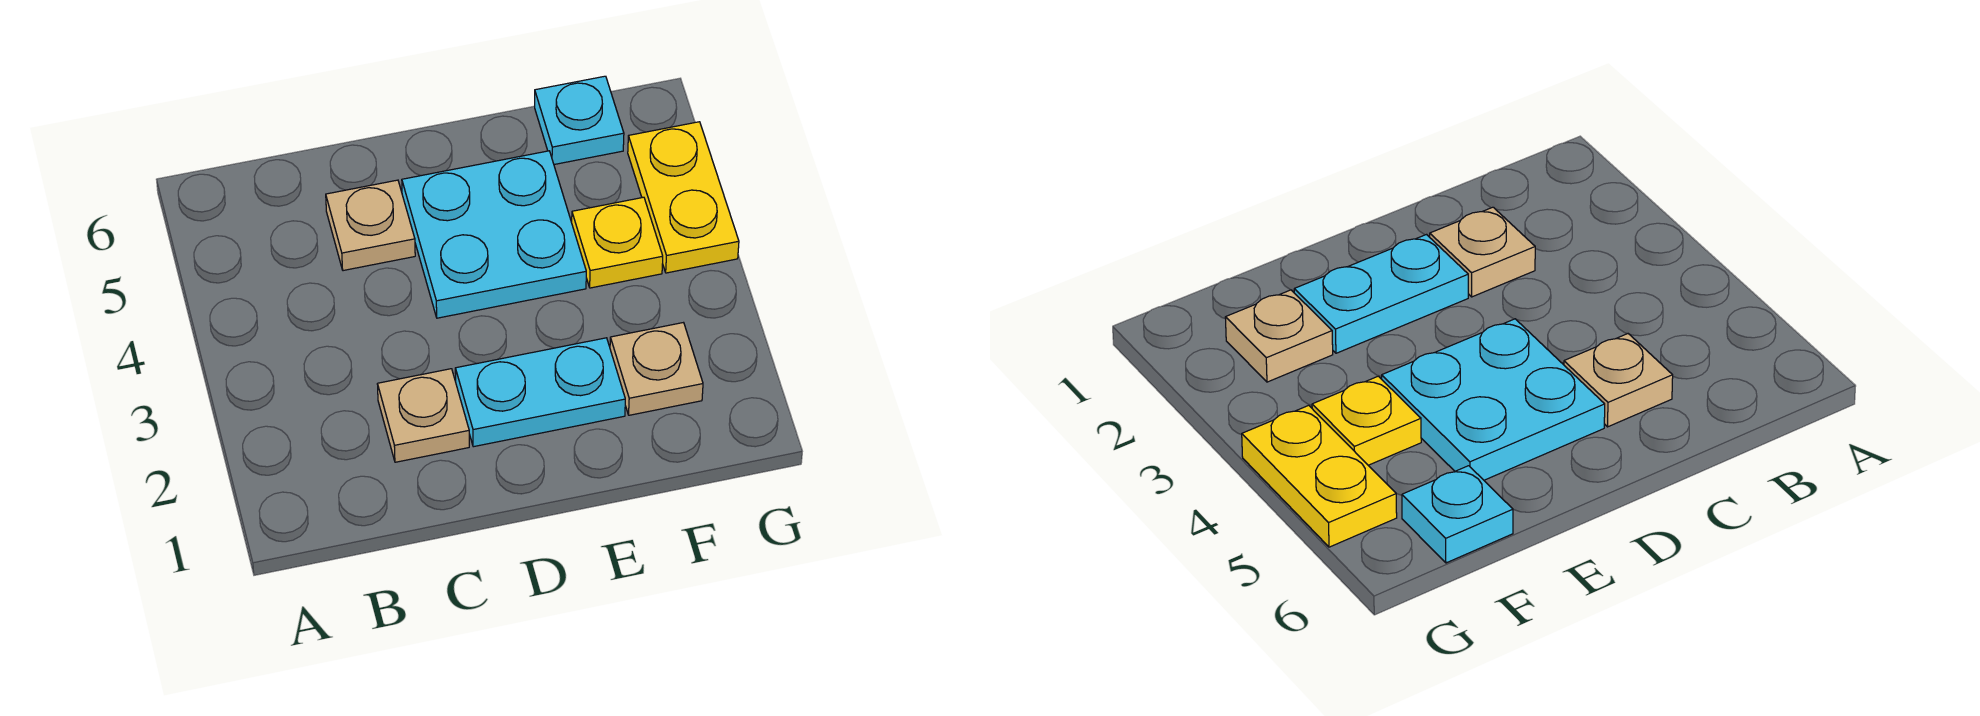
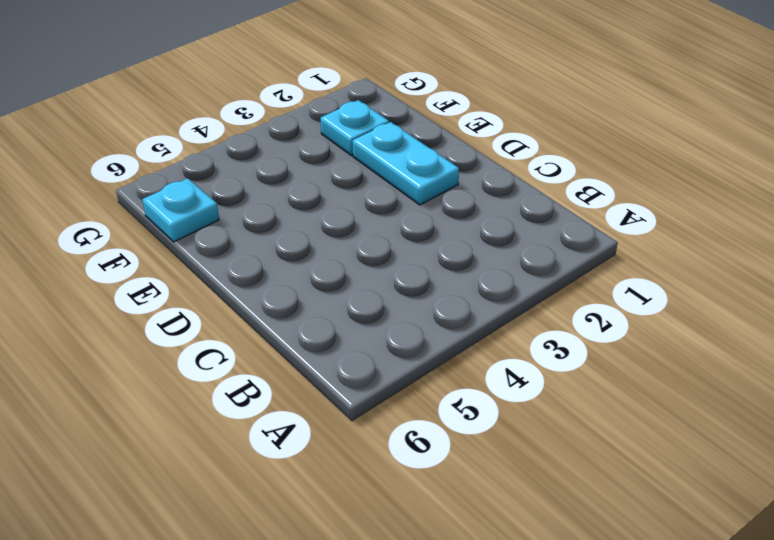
cyan plate F2 level 1 -> tan plate F2 level 1
none -> tan plate C2 level 1
none -> tan plate C5 level 1

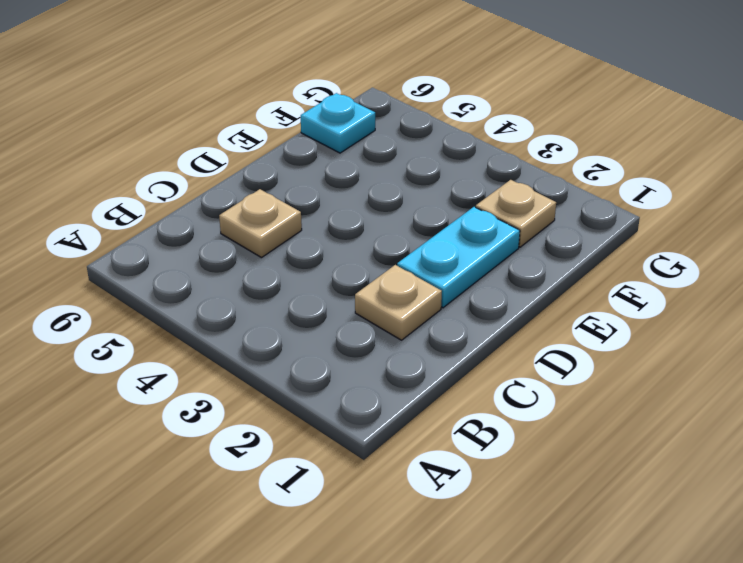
none -> cyan plate D4:E5 level 1
none -> yellow plate F4 level 1

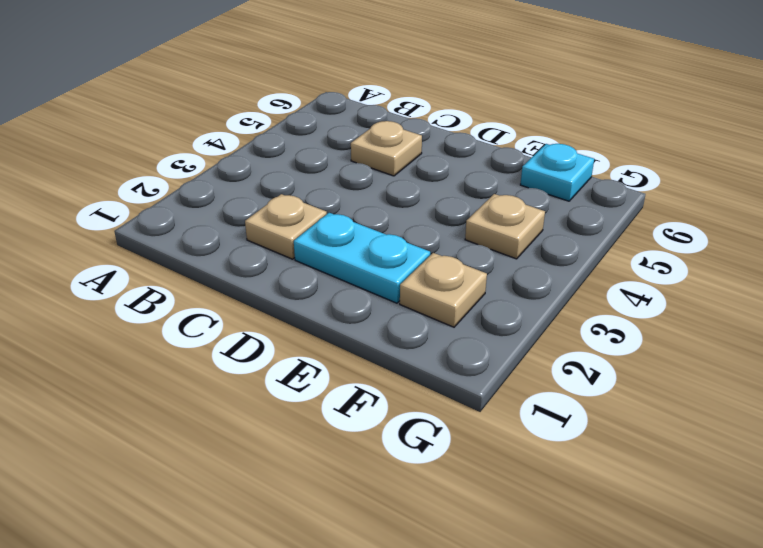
tan plate F4 level 1 -> yellow plate F4 level 1
none -> cyan plate D4:E5 level 1
none -> yellow plate G4:G5 level 1

